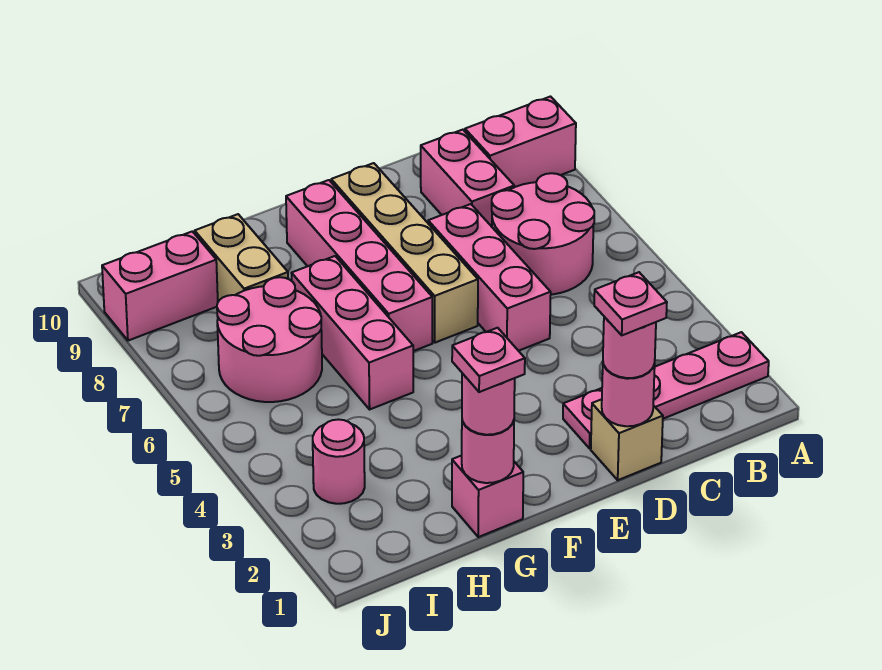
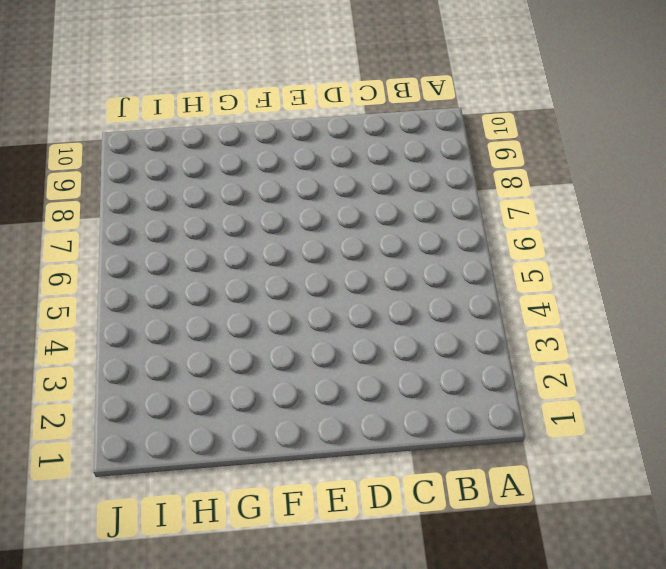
none -> pink plate A2:D2 level 1
none -> pink brick A9:B9 level 1
none -> pink round brick B6:C7 level 1

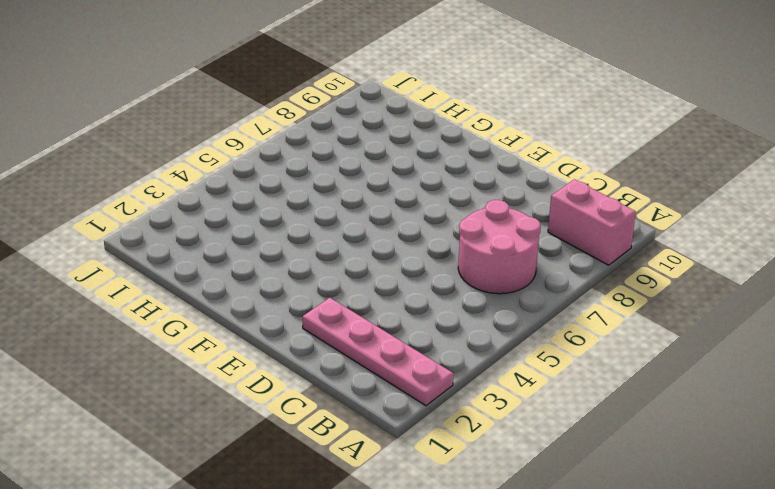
none -> pink brick C8:C9 level 1
none -> tan brick D1 level 1
none -> pink brick D5:D7 level 1

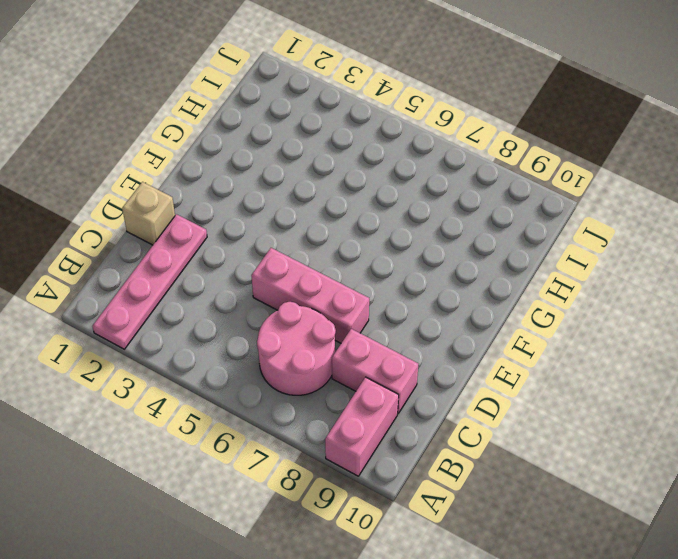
none -> tan brick E6:E9 level 1
none -> pink brick F6:F9 level 1
none -> pink brick G1 level 1

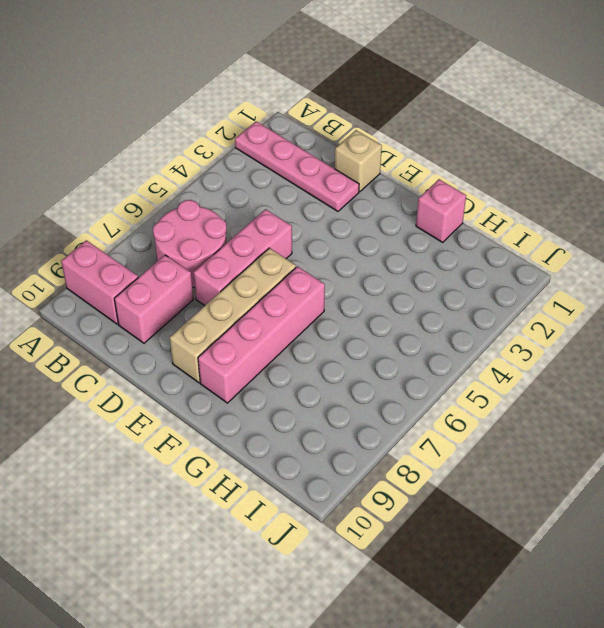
none -> pink brick G5:G7 level 1
none -> pink round brick H6:I7 level 1
none -> tan brick H8:H9 level 1

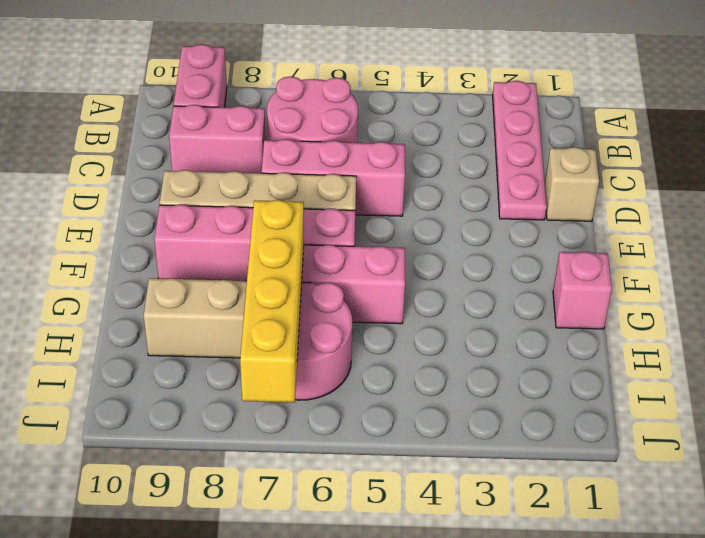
yellow brick G7:J7 level 2 -> none
none -> pink round brick I3 level 1
none -> pink brick I9:J9 level 1
none -> pink round brick D1 level 2

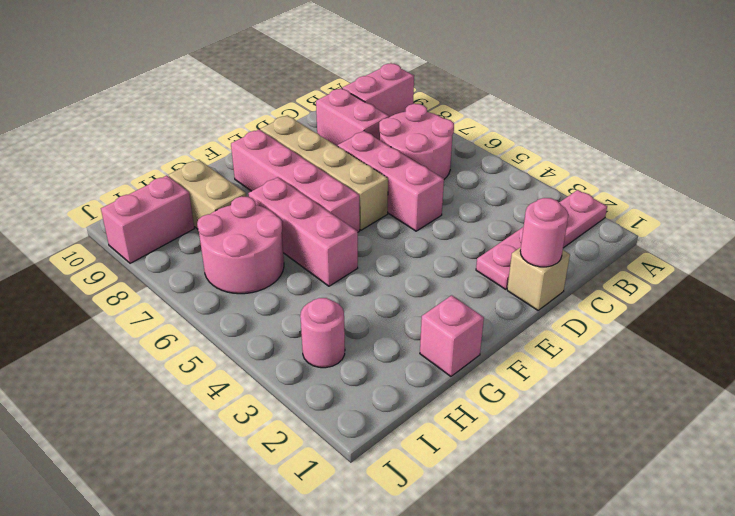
none -> pink round brick G1 level 2
none -> pink round brick D1 level 3
none -> pink round brick G1 level 3

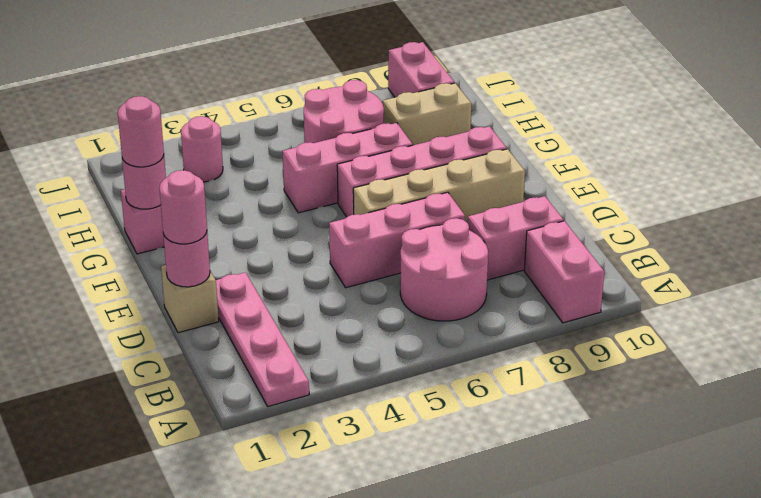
none -> pink plate D1 level 4
none -> pink plate G1 level 4

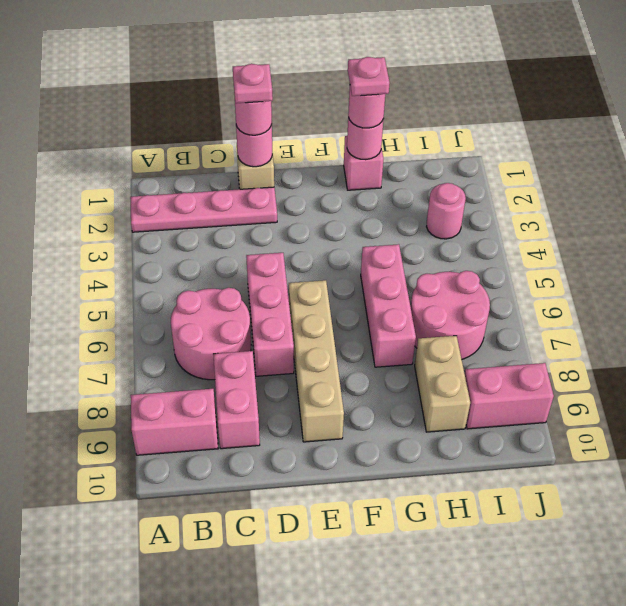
none -> pink brick F6:F9 level 1

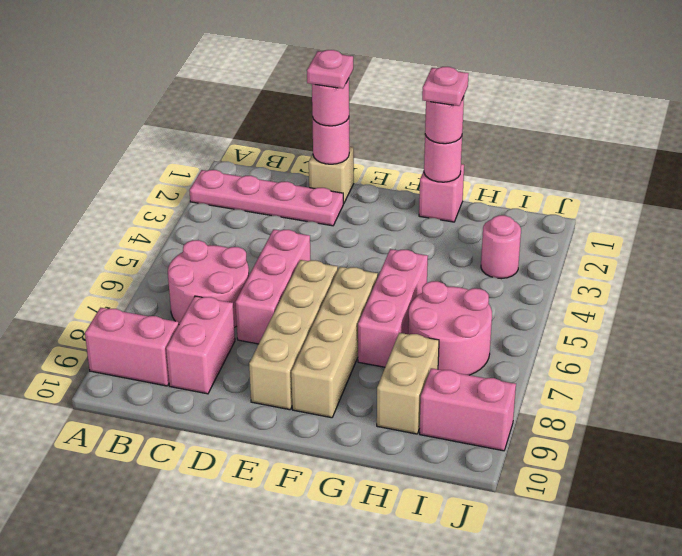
tan brick F6:F9 level 1 -> pink brick F6:F9 level 1

